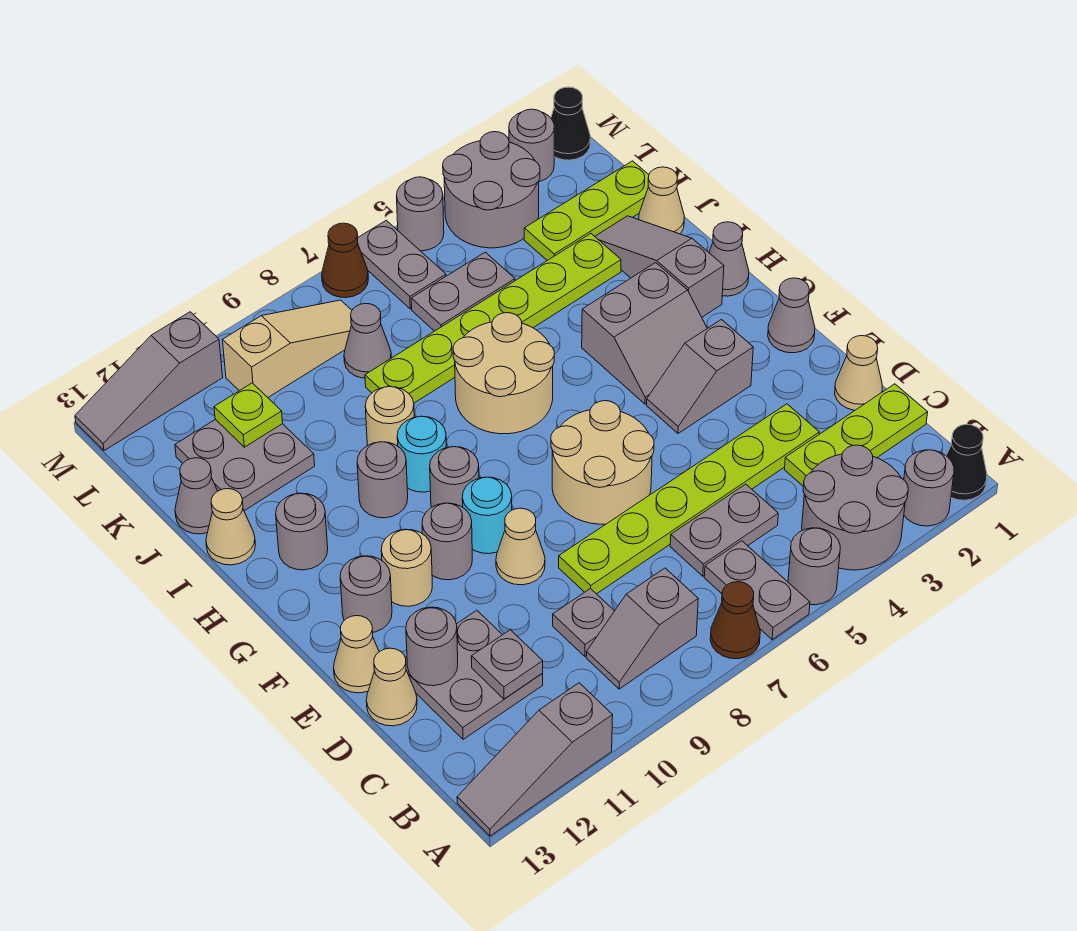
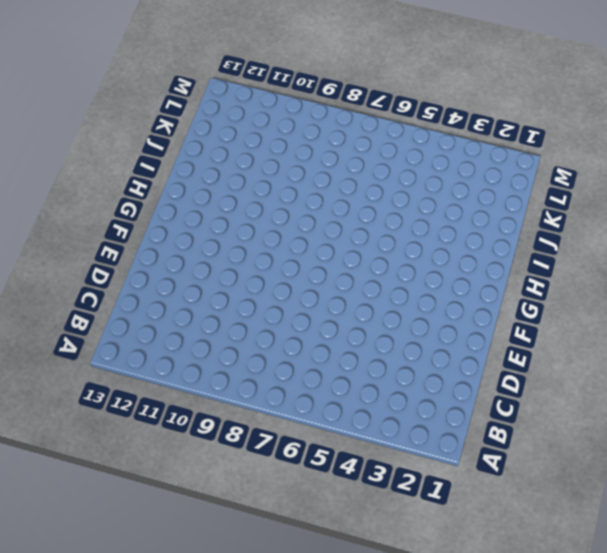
none -> black cone A1 level 1
none -> grey round brick A2 level 1
none -> grey round brick A3:B4 level 1
none -> grey round brick A5 level 1

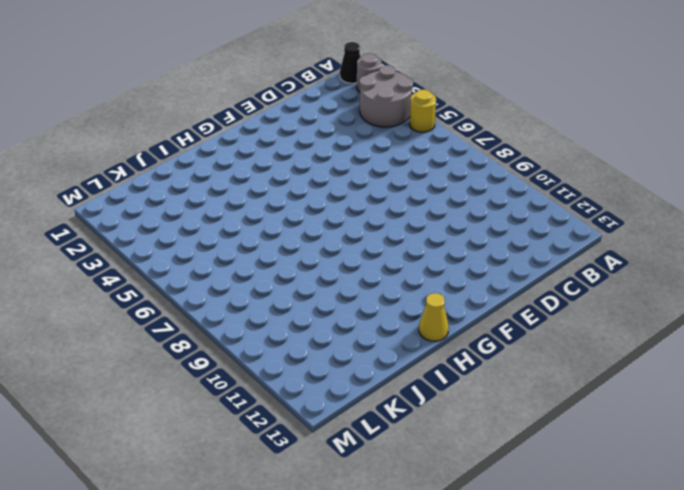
yellow round brick A5 level 1 -> grey round brick A5 level 1
yellow cone H13 level 1 -> none
none -> grey plate A6:B6 level 1
none -> brown cone A7 level 1
none -> grey slope A11:A13 level 1 top 11
none -> grey slope B8:B9 level 1 top 8

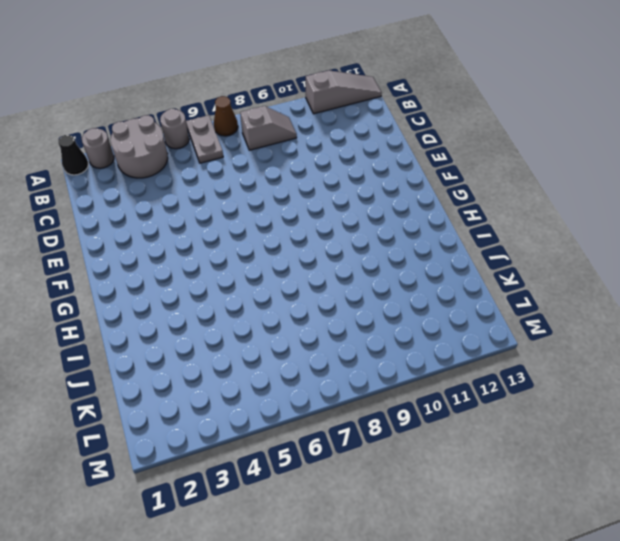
none -> lime plate C1:C3 level 1
none -> grey plate C5:C6 level 1
none -> grey plate C9 level 1
none -> grey plate C11:D12 level 1

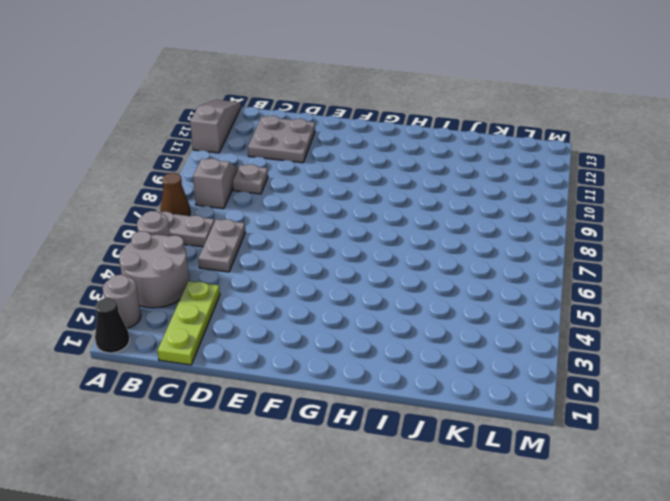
none -> tan cone D1 level 1
none -> lime plate D3:D8 level 1
none -> tan cone D13 level 1
none -> tan round brick E6:F7 level 1

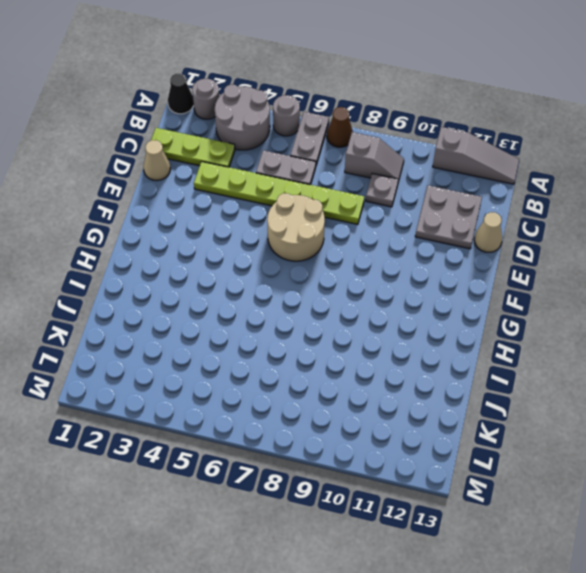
none -> tan cone E9 level 1
none -> tan cone E13 level 1
none -> grey cone F1 level 1
none -> grey slope F3:F4 level 1 top 3

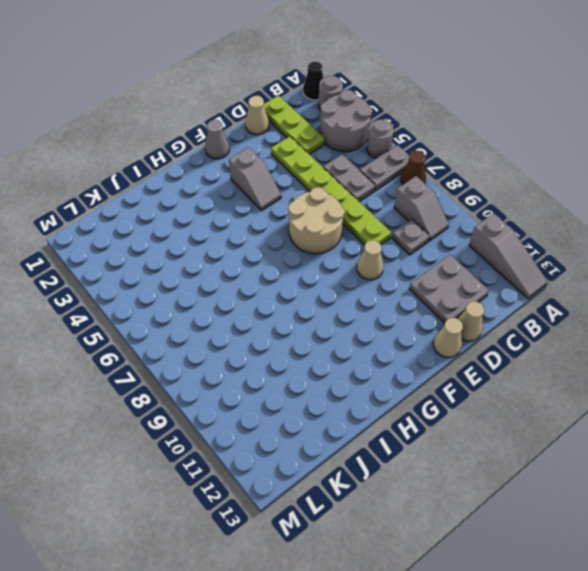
none -> cyan round brick F9 level 1
none -> grey round brick F10 level 1
none -> tan round brick F11 level 1
none -> grey round brick F12 level 1

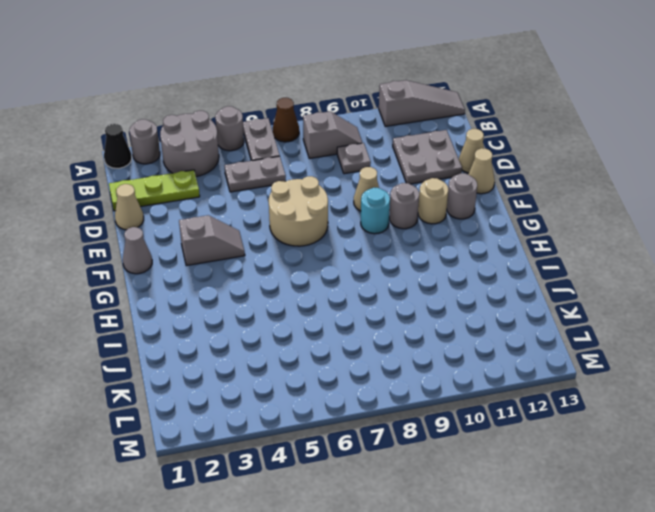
none -> lime plate D3:D8 level 1
none -> grey slope G3:H4 level 1 top H
none -> grey round brick G9 level 1
none -> grey cone H1 level 1

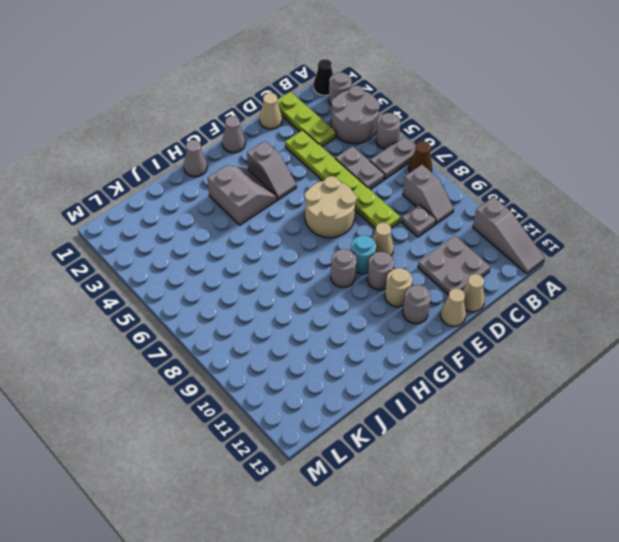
none -> grey slope H2:J2 level 1 top H
none -> tan round brick H6:I7 level 1
none -> cyan round brick H9 level 1
none -> grey round brick H10 level 1

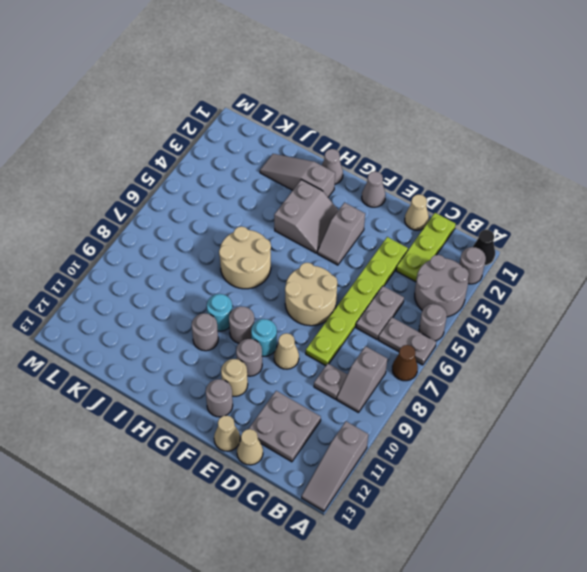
none -> grey round brick H12 level 1
none -> tan round brick I9 level 1
none -> tan cone I13 level 1
none -> tan cone J1 level 1

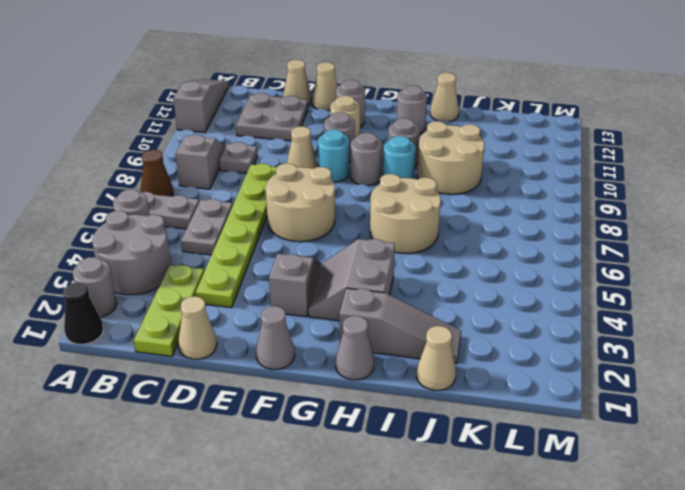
tan round brick I9:J10 level 1 -> tan round brick I9 level 1
none -> lime plate J3:J8 level 1
none -> grey plate J11:K12 level 1
none -> grey cone J13 level 1
none -> lime plate K1:K3 level 1

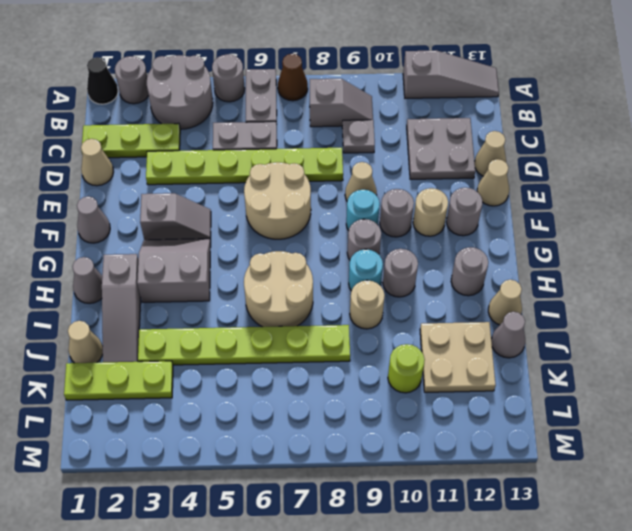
tan plate J11:K12 level 1 -> grey plate J11:K12 level 1
lime round brick K10 level 1 -> none
none -> grey plate K5:K6 level 1
none -> grey cone K8 level 1
none -> grey round brick L3:M4 level 1
none -> grey plate L6:M6 level 1

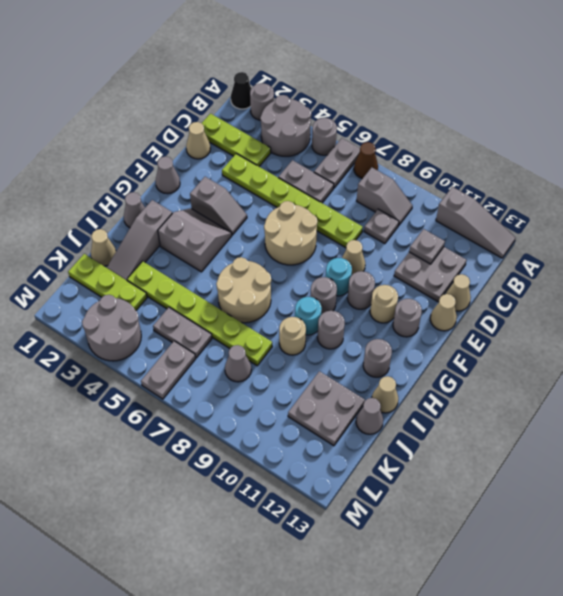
none -> tan slope L8:L10 level 1 top 10
none -> black cone M1 level 1
none -> grey round brick M2 level 1
none -> grey round brick M5 level 1

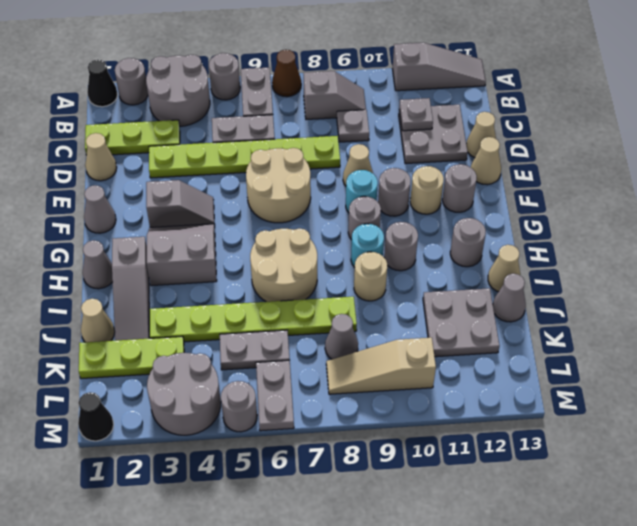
none -> grey round brick M2 level 1
none -> brown cone M7 level 1
none -> grey slope M11:M13 level 1 top 11
none -> grey round brick D12 level 2

